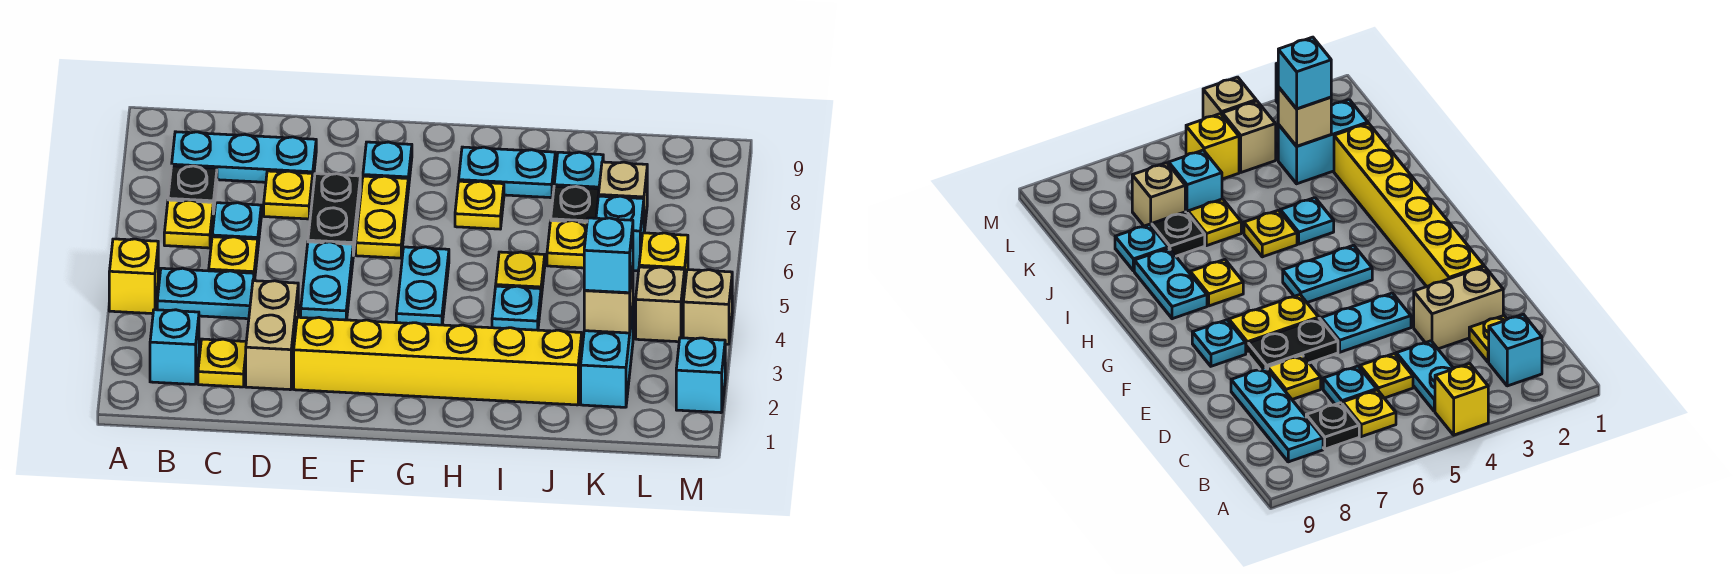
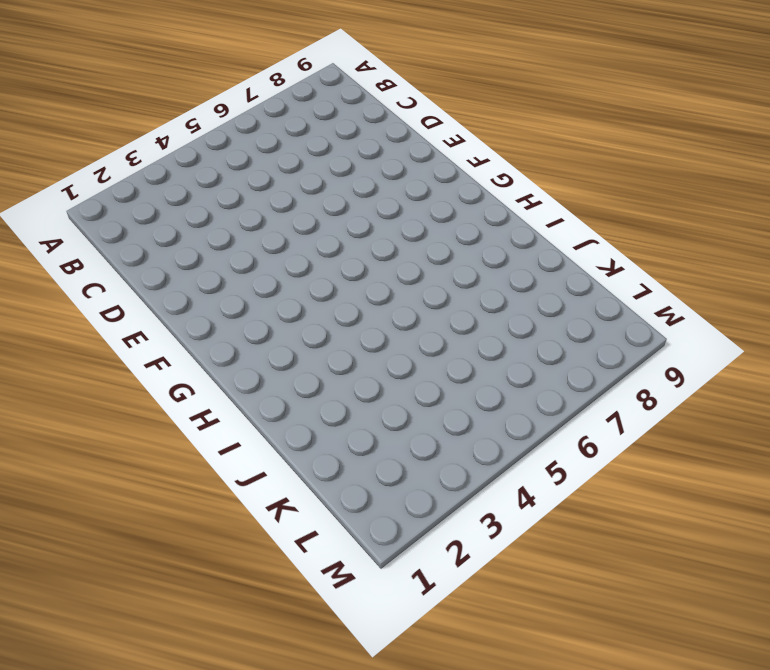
none -> yellow brick A4 level 1
none -> cyan brick B2 level 1
none -> cyan plate B4:C4 level 1
none -> yellow plate B6 level 1

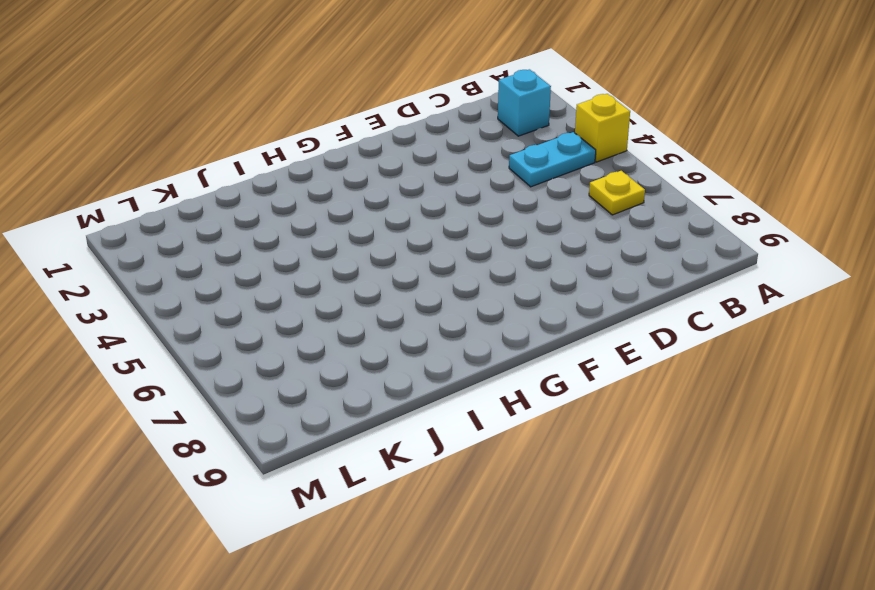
none -> black plate B7 level 1
none -> cyan plate B8:D8 level 1
none -> yellow plate C2 level 1
none -> yellow plate C5 level 1

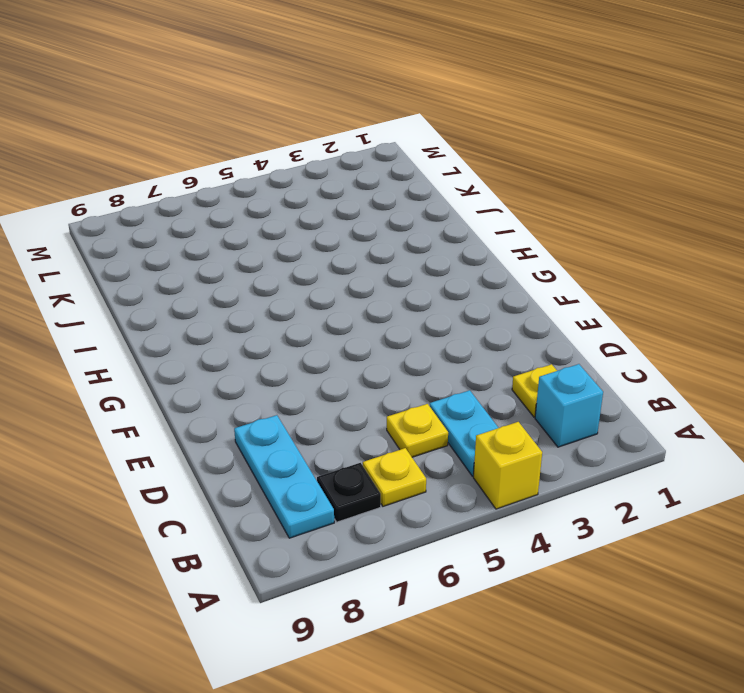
none -> cyan plate C6 level 1
none -> tan brick D2:D3 level 1
none -> yellow plate D7 level 1
none -> yellow brick E2:J2 level 1

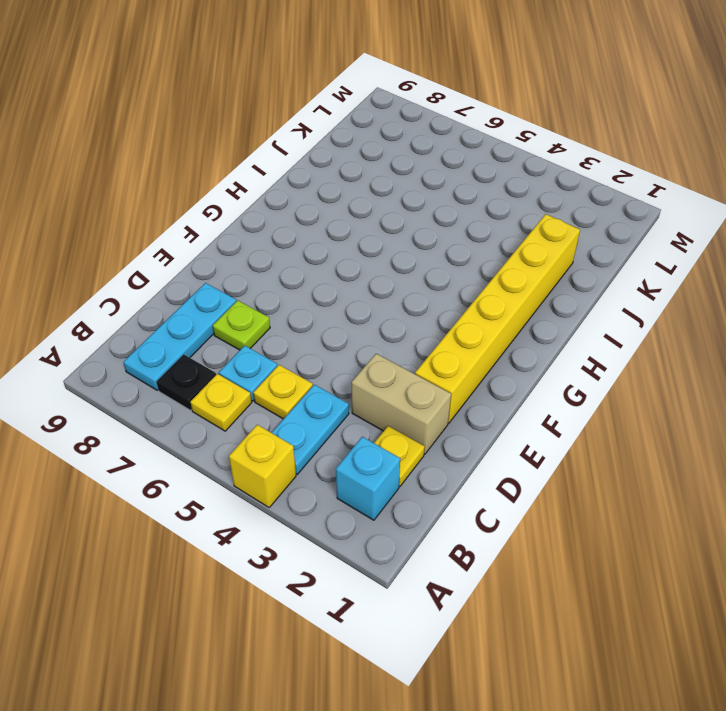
lime plate D7 level 1 -> yellow plate D7 level 1
none -> cyan plate E4:E5 level 1
none -> black plate E6:E7 level 1
none -> yellow plate F6:F7 level 1
none -> cyan plate F8 level 1

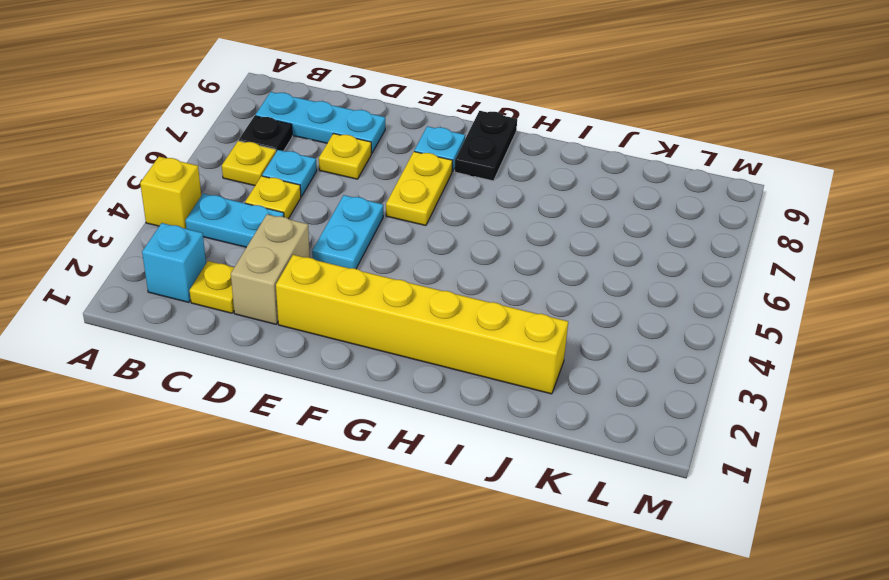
black plate G8:G9 level 1 -> black plate E6:E7 level 1
none -> cyan plate G4:G5 level 1
none -> yellow plate H7 level 1
none -> cyan plate H8:I8 level 1
none -> cyan plate I4 level 1

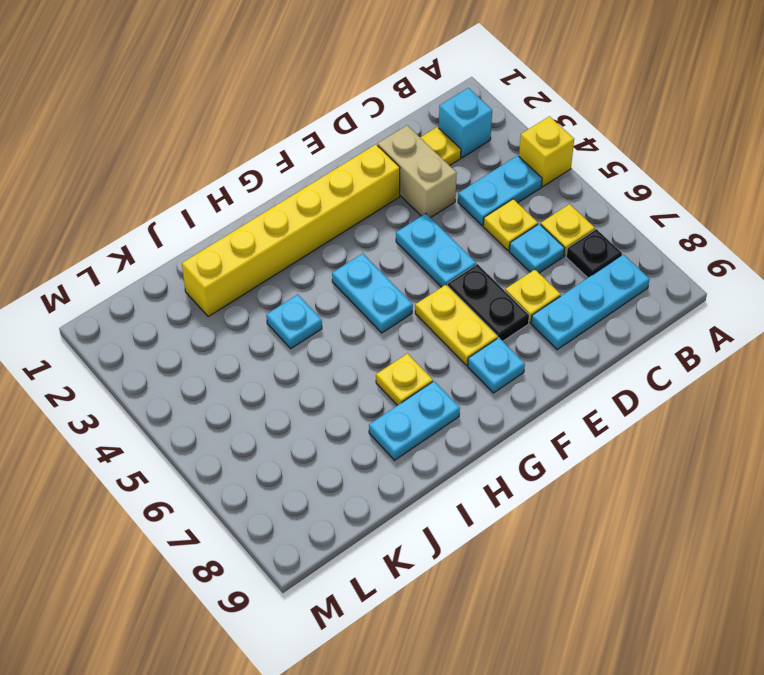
none -> yellow plate I5 level 1
none -> yellow plate J6 level 1
none -> black plate J7 level 1
none -> cyan plate J8 level 1

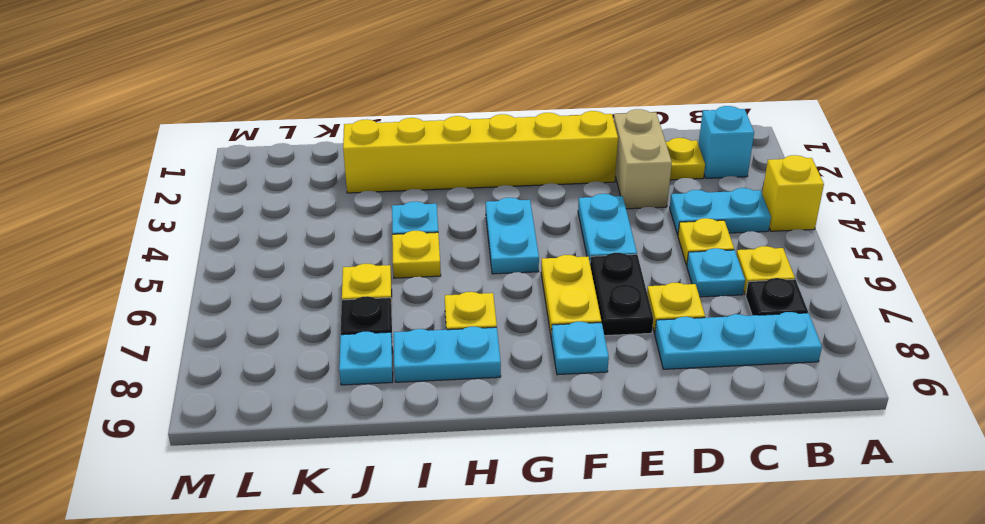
none -> cyan brick K2:K3 level 1
none -> cyan brick K6 level 1
none -> tan brick K7 level 1
none -> tan brick L4 level 1

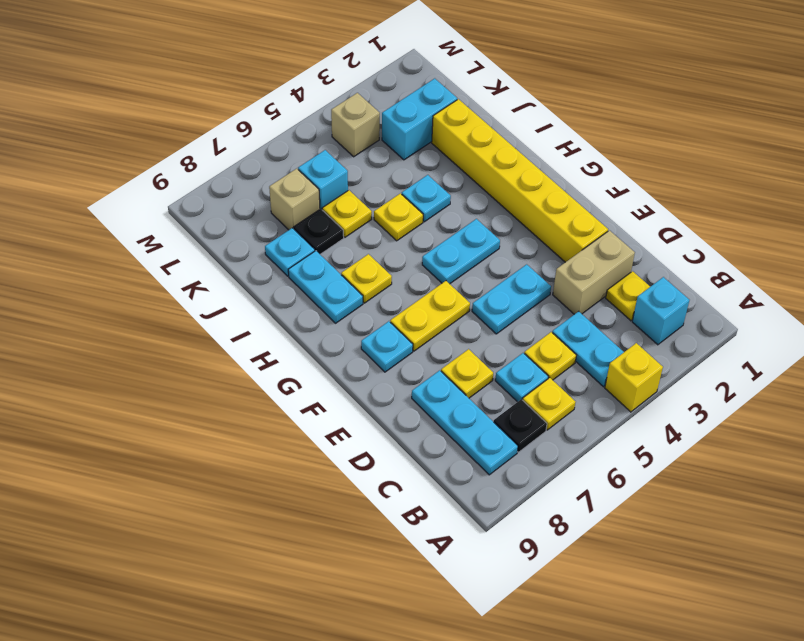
none -> black plate E6:E7 level 1
none -> yellow brick L5 level 1
none -> cyan brick M2 level 1
none -> tan brick M4 level 1

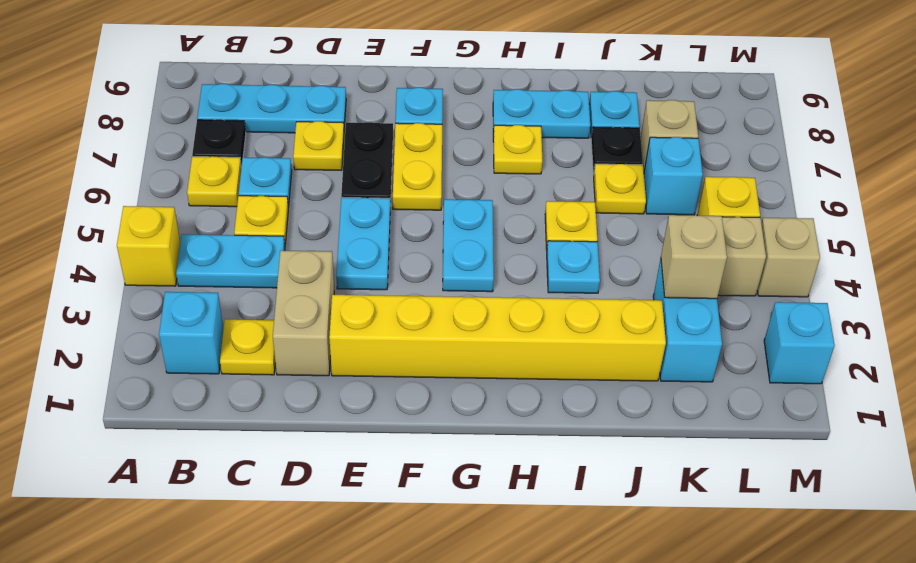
none -> cyan brick K3 level 3

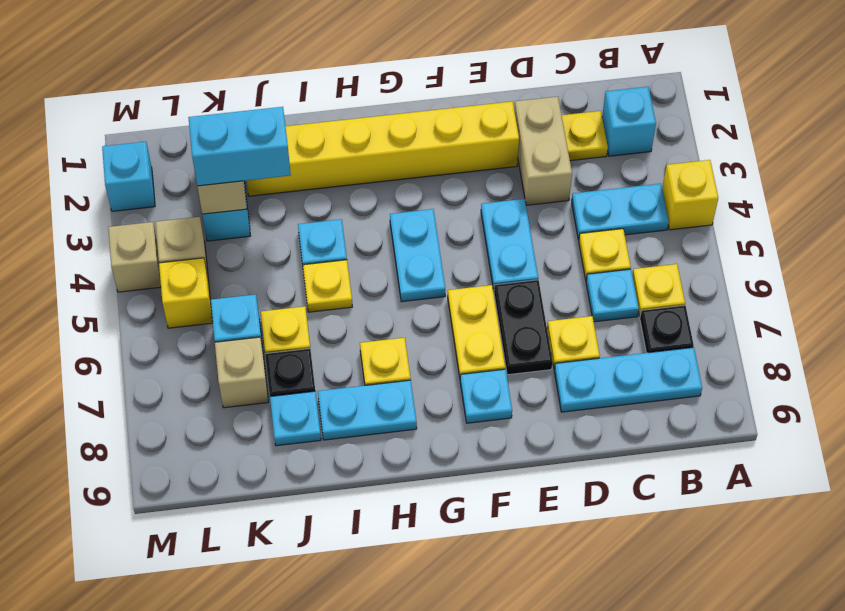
cyan brick J3:K3 level 3 -> cyan brick K3 level 3

